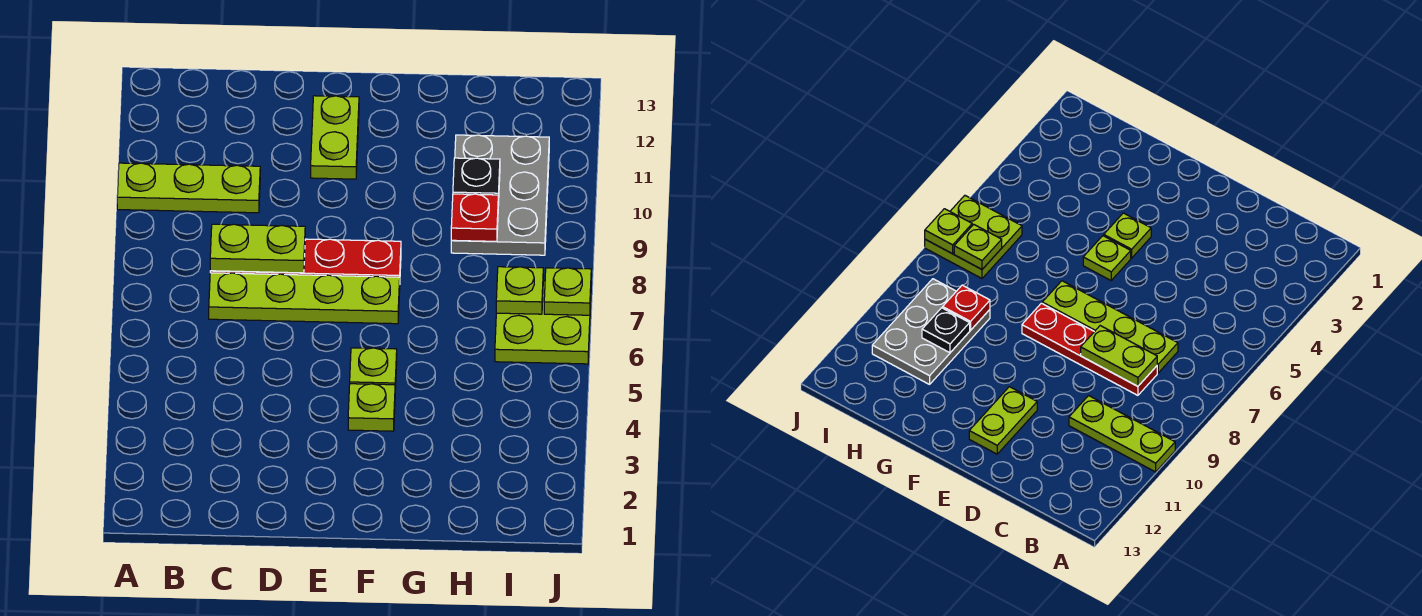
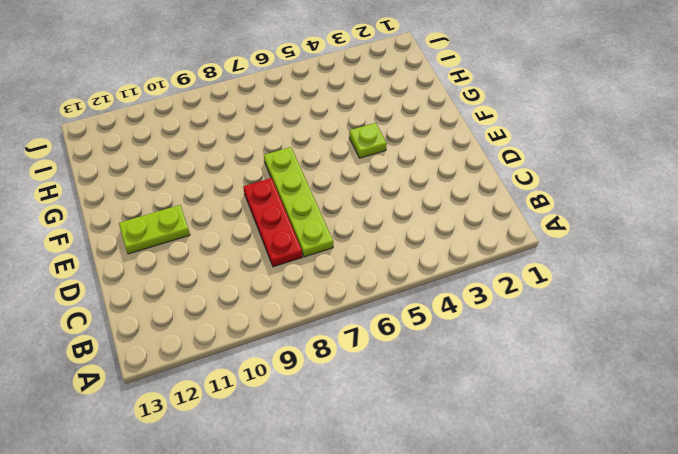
red plate C8:E8 level 1 -> red plate C8:F8 level 1
none -> lime plate A10:C10 level 1
none -> lime plate F5 level 1
none -> grey plate H9:I11 level 1

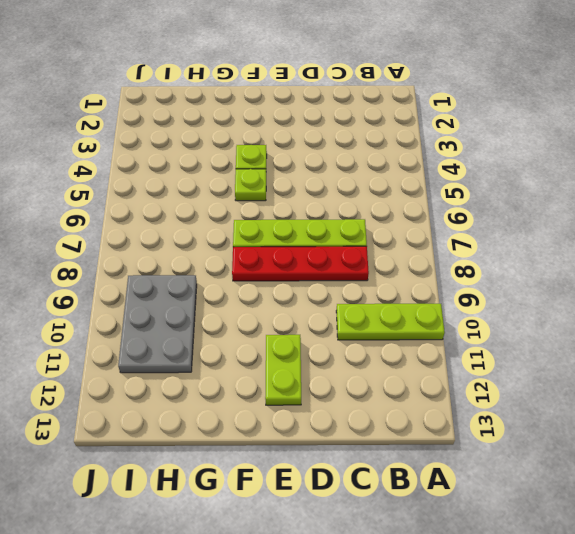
none -> lime plate I6:J7 level 1
none -> lime plate C8:D8 level 2
none -> red plate H9 level 2

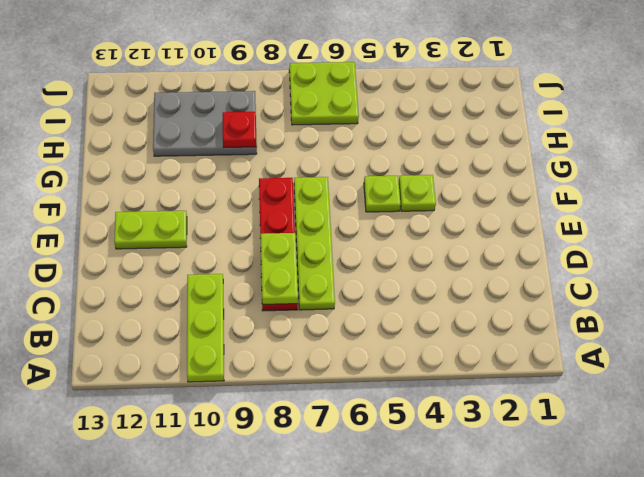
none -> black plate H10 level 2
none -> lime plate I7 level 2
none -> lime plate J7 level 2

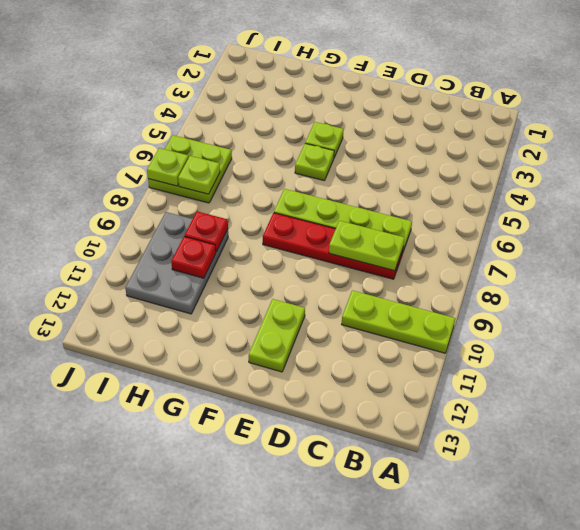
red plate H10 level 2 -> black plate H10 level 2

